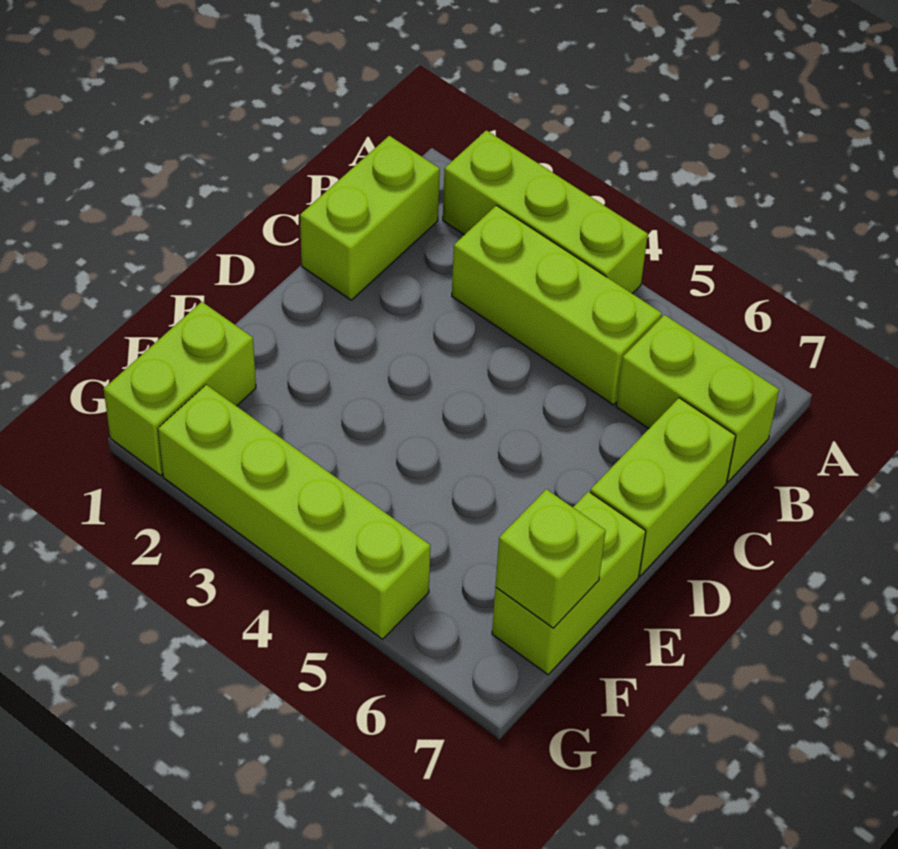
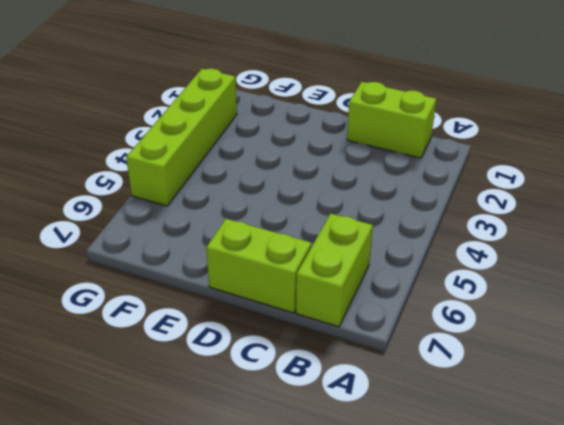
none -> lime brick A2:A4 level 1
none -> lime brick B3:B5 level 1

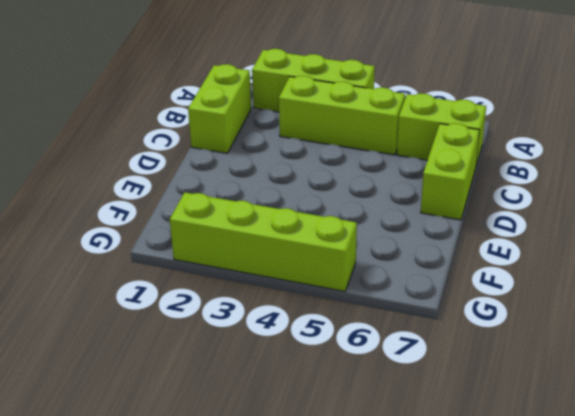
none -> lime brick E7:F7 level 1
none -> lime brick F1:G1 level 1

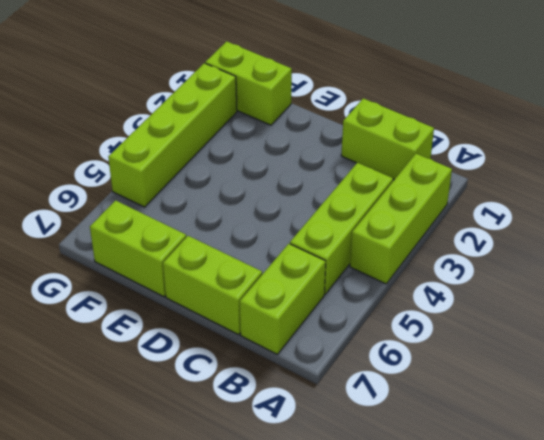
none -> lime brick F7 level 2

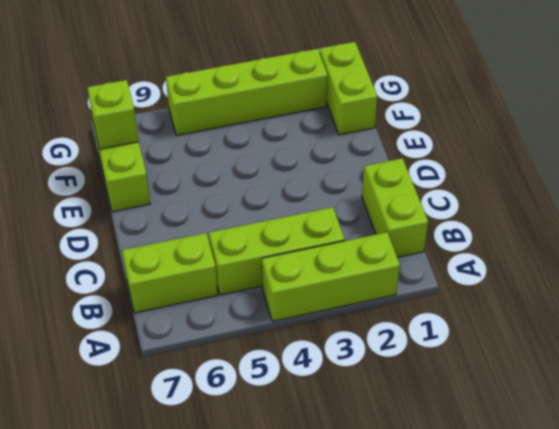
none -> lime brick C7:D7 level 1

